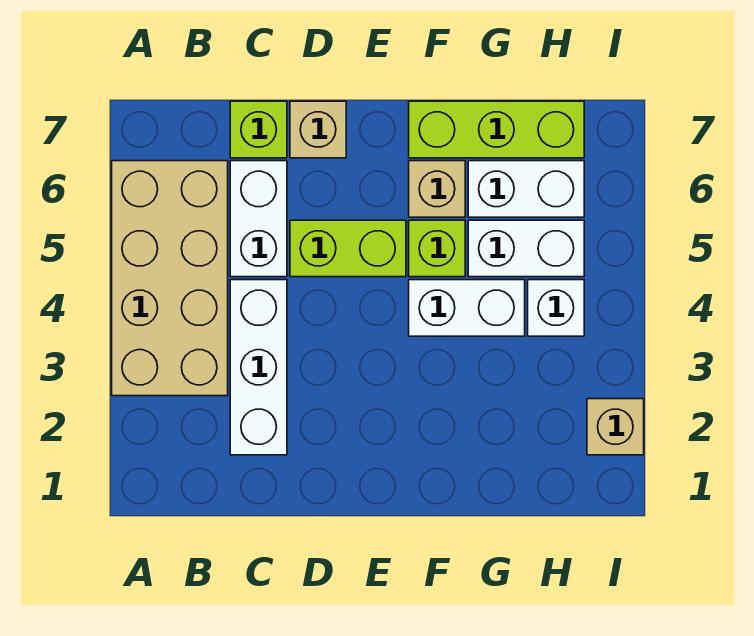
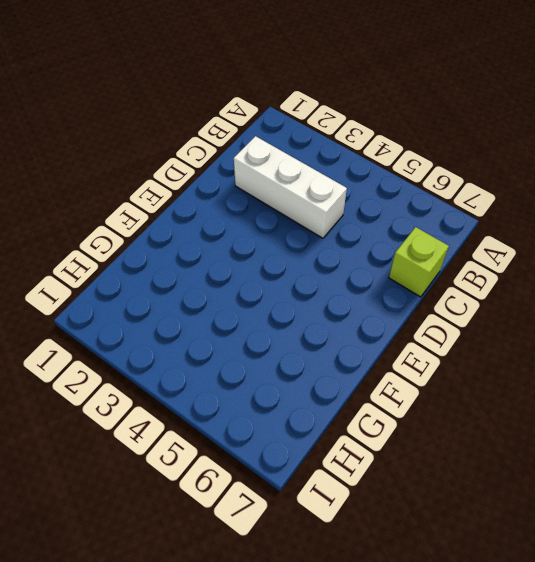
none -> tan brick A3:B6 level 1
none -> white brick C5:C6 level 1
none -> lime brick D5:E5 level 1

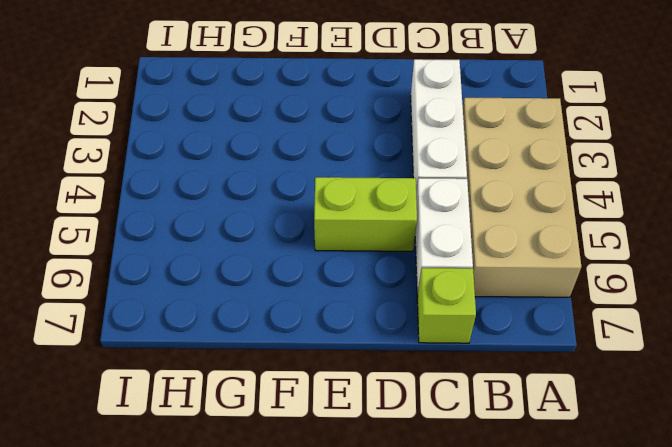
none -> tan brick D7 level 1
none -> white brick F4:G4 level 1
none -> lime brick F5 level 1

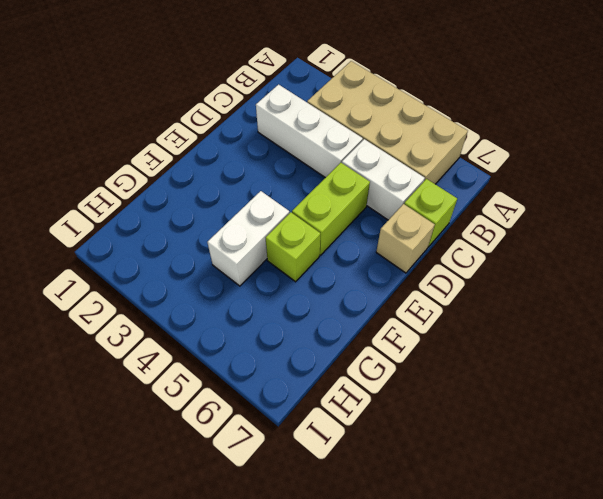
none -> tan brick F6 level 1
none -> lime brick F7:H7 level 1
none -> white brick G5:H5 level 1

